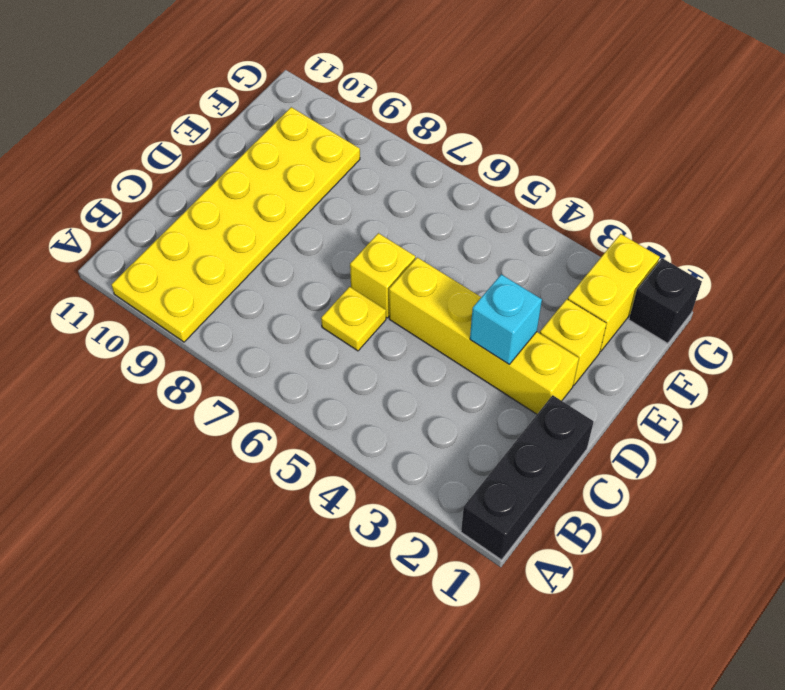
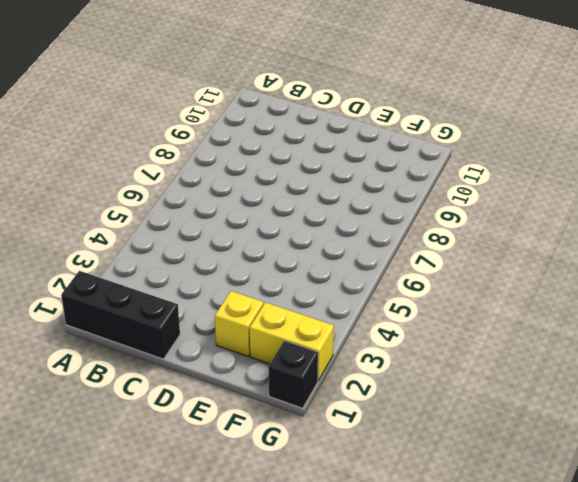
none -> yellow plate A9:F10 level 1
none -> yellow plate C6 level 1

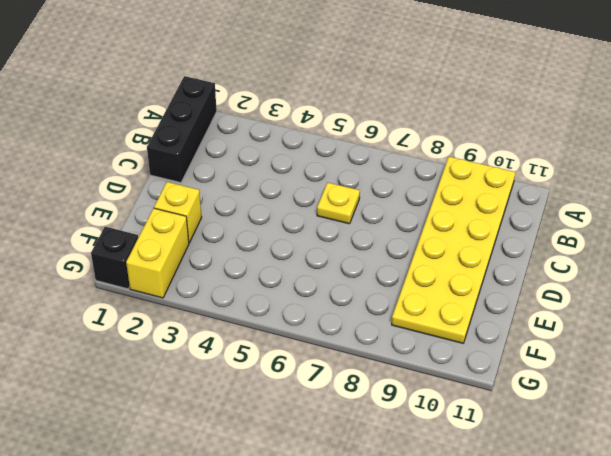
none -> yellow brick D2:D5 level 1
none -> yellow brick D6 level 1

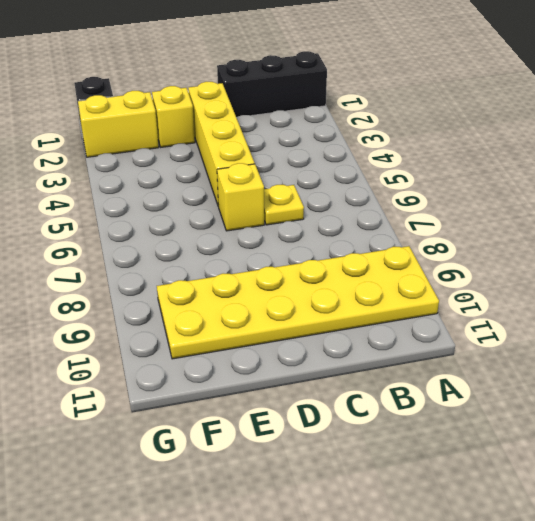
none -> cyan brick D3 level 2

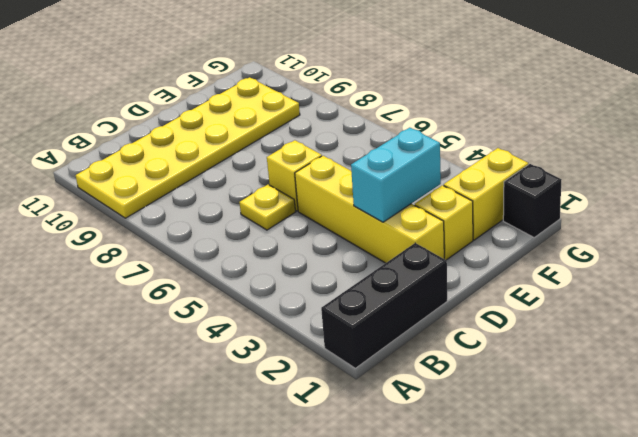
cyan brick D3:E3 level 2 -> cyan brick D3 level 2

